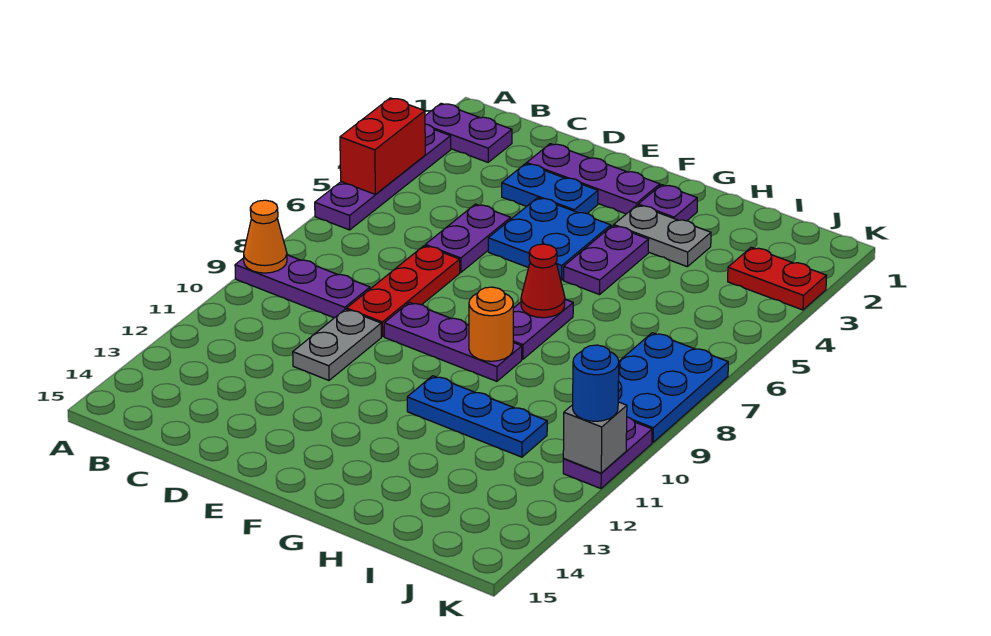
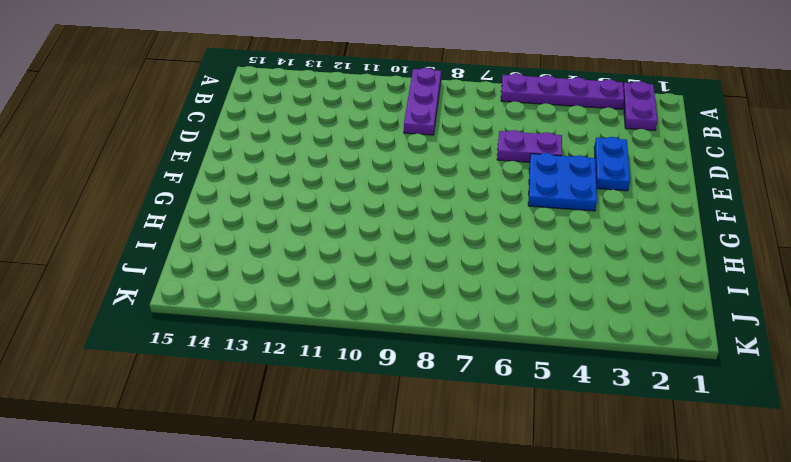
none -> purple plate D2:F2 level 1
none -> red plate D7:D9 level 1
none -> grey plate D10:D11 level 1

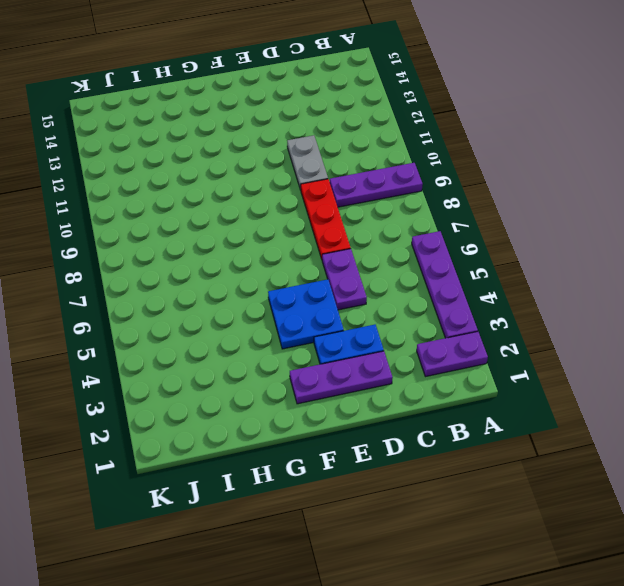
none -> purple plate E9:G9 level 1
none -> purple plate G2 level 1
none -> grey plate G3:H3 level 1

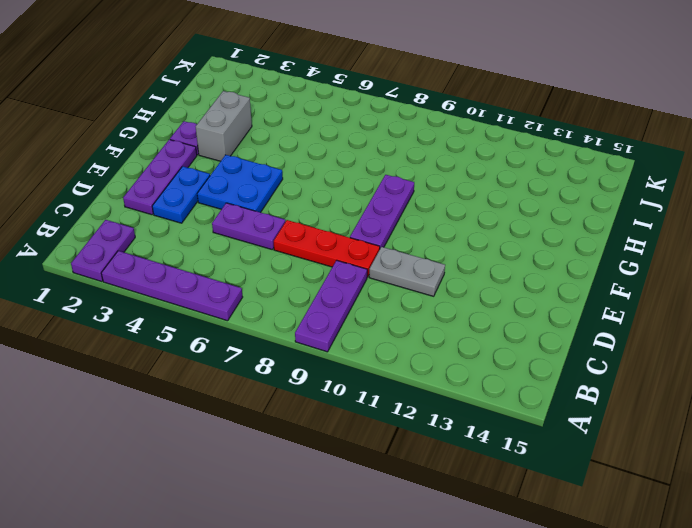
grey brick G3:H3 level 1 -> grey plate G3:H3 level 1
none -> purple plate G4:G5 level 1
none -> purple plate G7:G8 level 1
none -> blue plate G11:I11 level 1

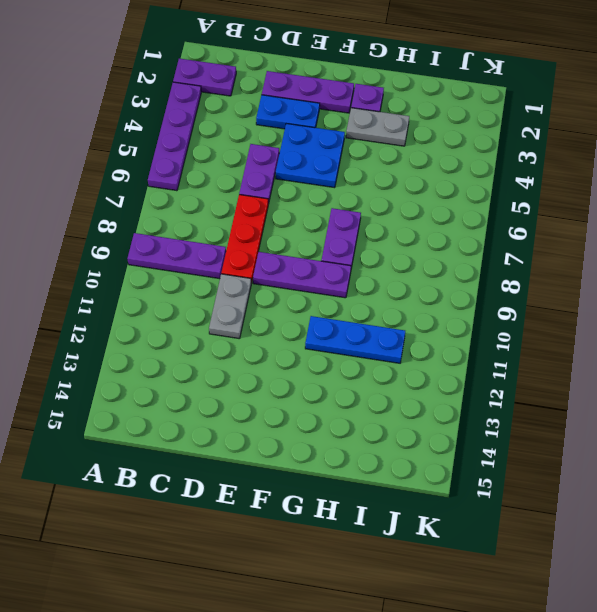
none -> purple plate G4:G5 level 1
none -> red plate J3:K3 level 1
none -> blue plate J7:K9 level 1

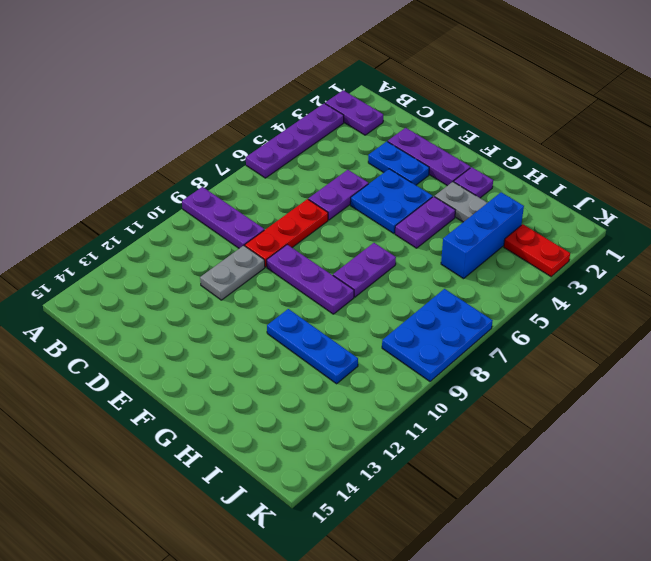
blue brick I3:I5 level 1 -> none
none -> purple plate K10:K11 level 1
none -> red brick A4:A5 level 2
none -> orange cone A9 level 2

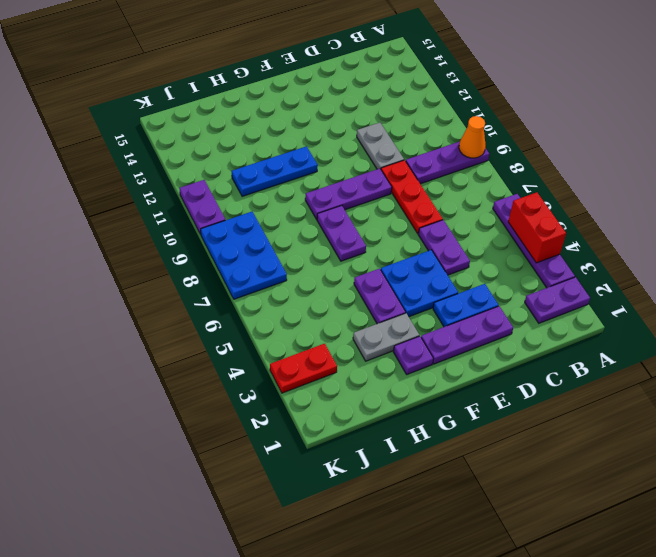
none -> red cone G7 level 2
none -> orange round brick G9 level 2
none -> grey brick K11 level 2

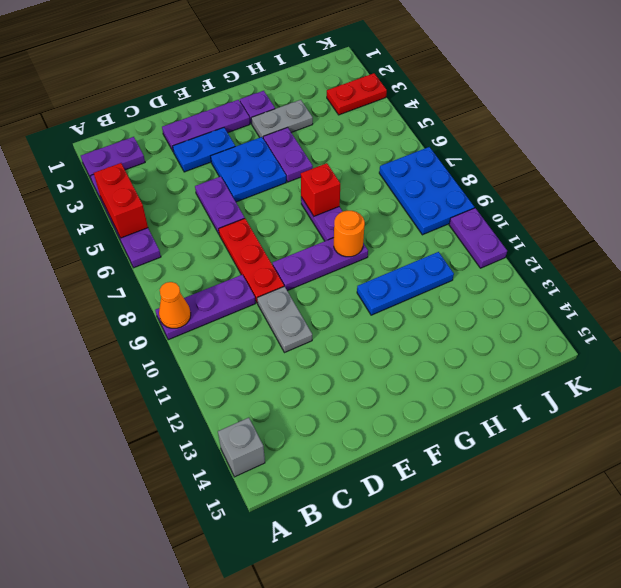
grey brick A14 level 1 -> grey brick K11 level 2
red brick G7 level 2 -> red cone G7 level 2
none -> blue round brick K11 level 3

